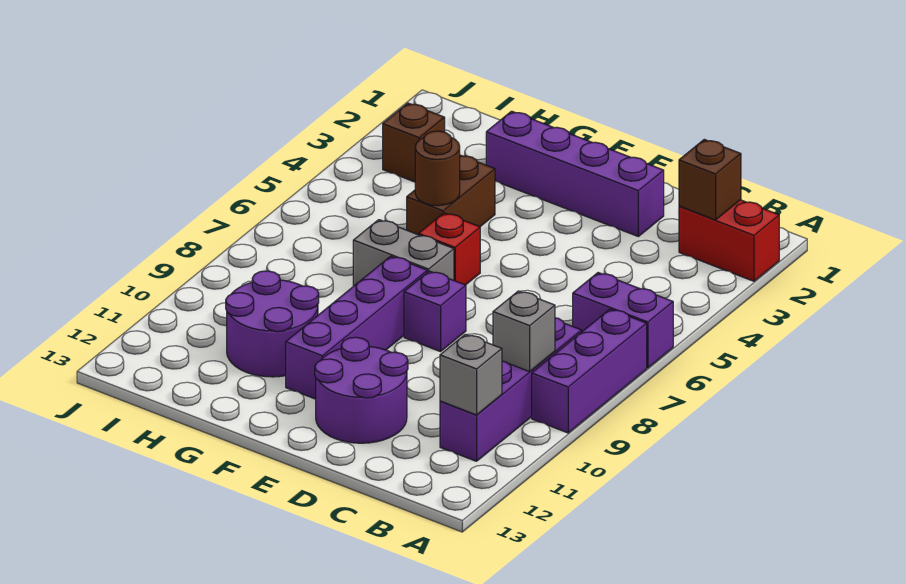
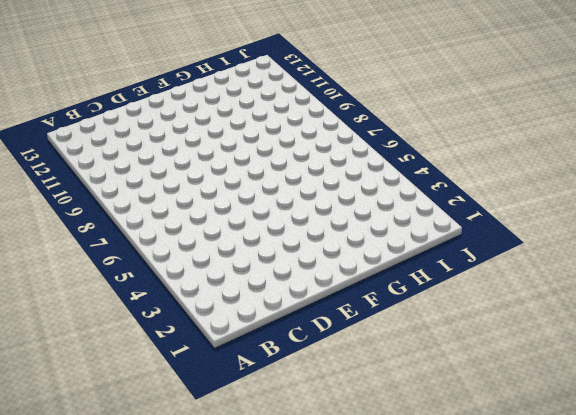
none -> red brick A2:B2 level 1
none -> purple brick A6:B6 level 1
none -> purple brick A7:A9 level 1

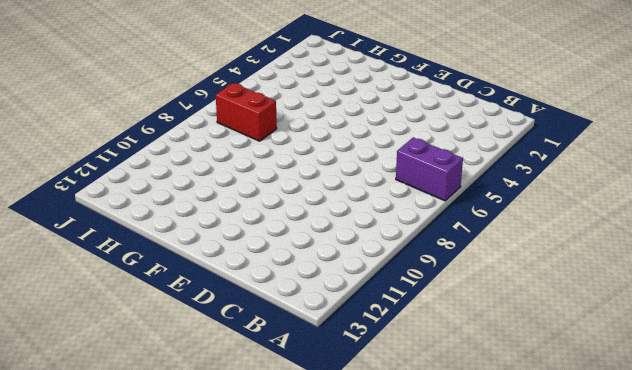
red brick H7:I7 level 1 -> red brick A2:B2 level 1
none -> purple brick A7:A9 level 1
none -> purple brick B8:B11 level 1
none -> purple brick D2:G2 level 1

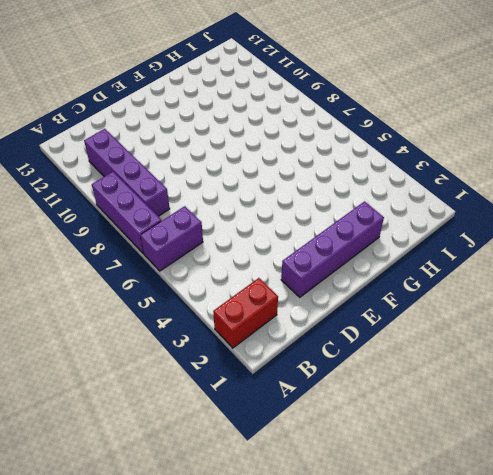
none -> purple round brick D11:E12 level 1
none -> purple brick E8 level 1
none -> red brick F6 level 1

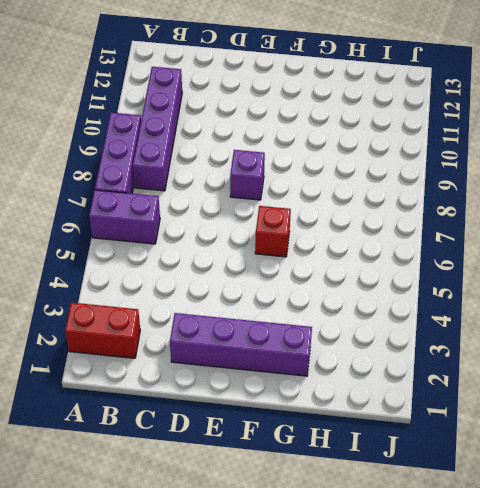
none -> purple round brick D11:E12 level 1
none -> grey brick F7:G7 level 1
none -> purple brick F8:F11 level 1

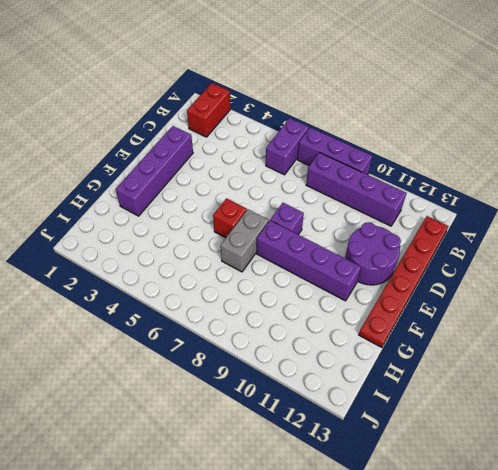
red plate B13:G13 level 1 -> none
none -> brown brick G4:G5 level 1
none -> purple round brick G10:H11 level 1
none -> brown brick I3 level 1

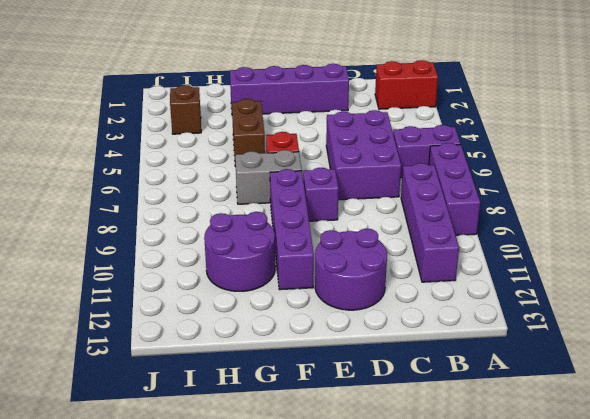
purple brick C5:D7 level 1 -> none
none -> brown brick B2 level 2
none -> grey brick B9 level 2
none -> grey brick B11 level 2

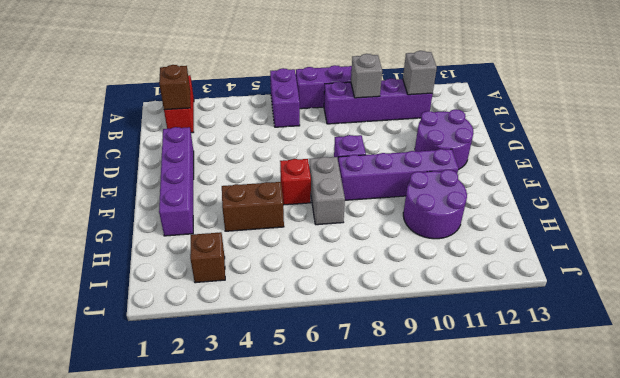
none -> brown round brick G5 level 2

